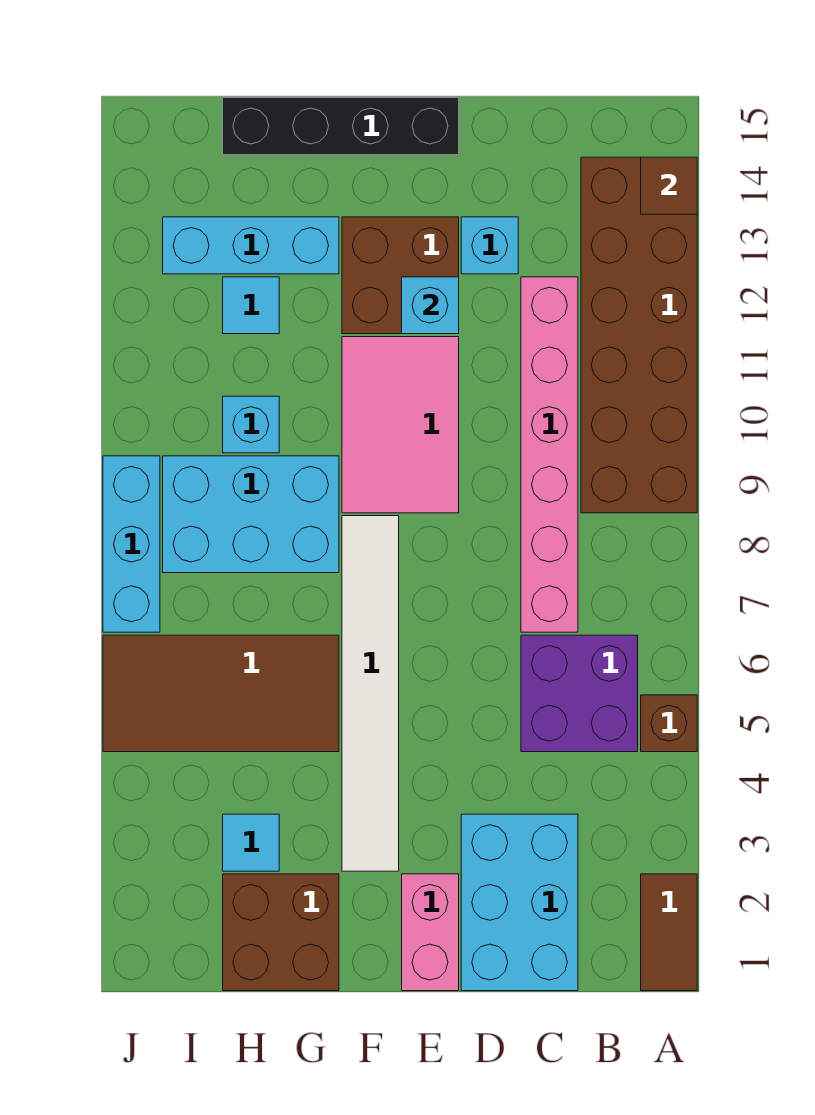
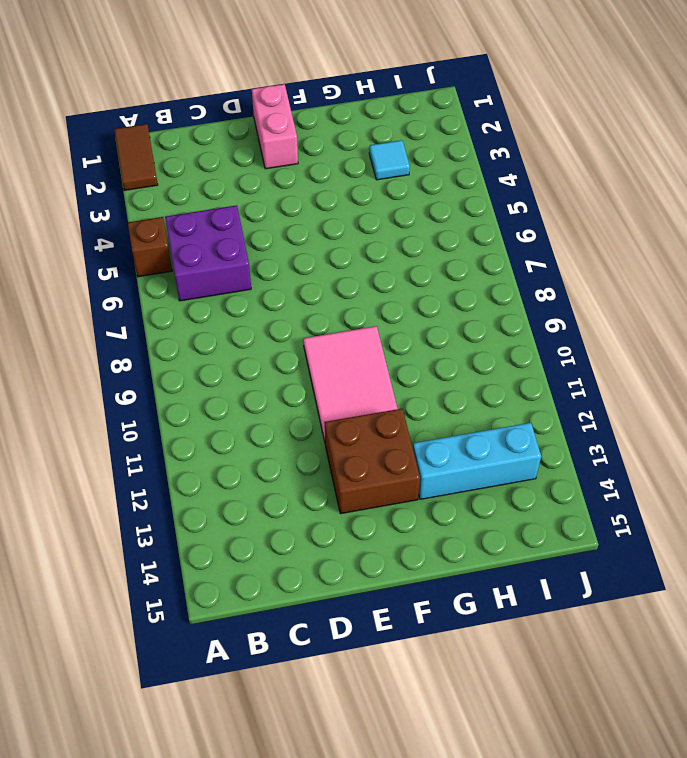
none -> brown brick A9:B14 level 1
none -> cyan brick C1:D3 level 1
none -> pink brick C7:C12 level 1

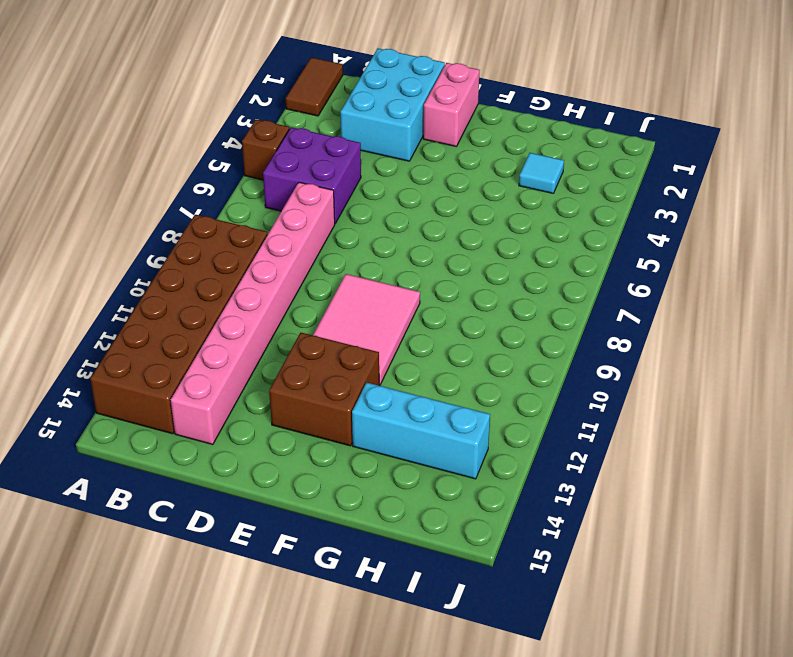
pink brick C7:C14 level 1 -> pink brick C7:C12 level 1
none -> cyan brick D13 level 1
none -> black brick E15:H15 level 1
none -> white tile F3:F8 level 1

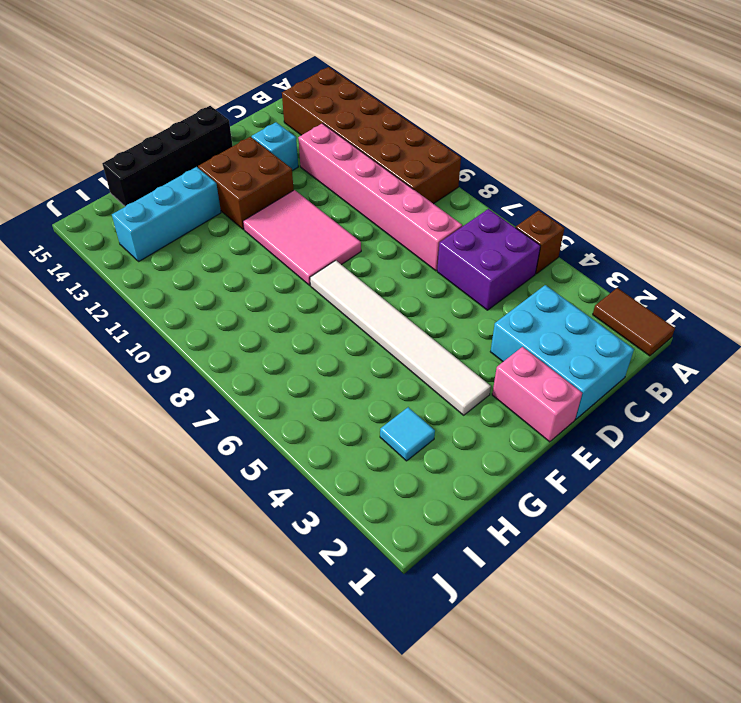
none -> brown brick G1:H2 level 1
none -> brown tile G5:J6 level 1
none -> cyan brick G8:I9 level 1

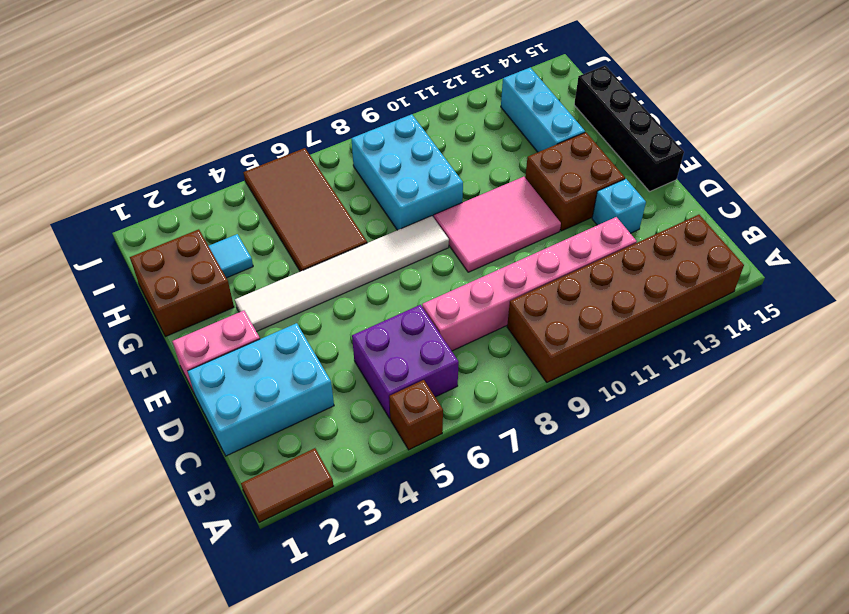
none -> cyan brick H10 level 1
none -> cyan tile H12 level 1
none -> cyan brick J7:J9 level 1

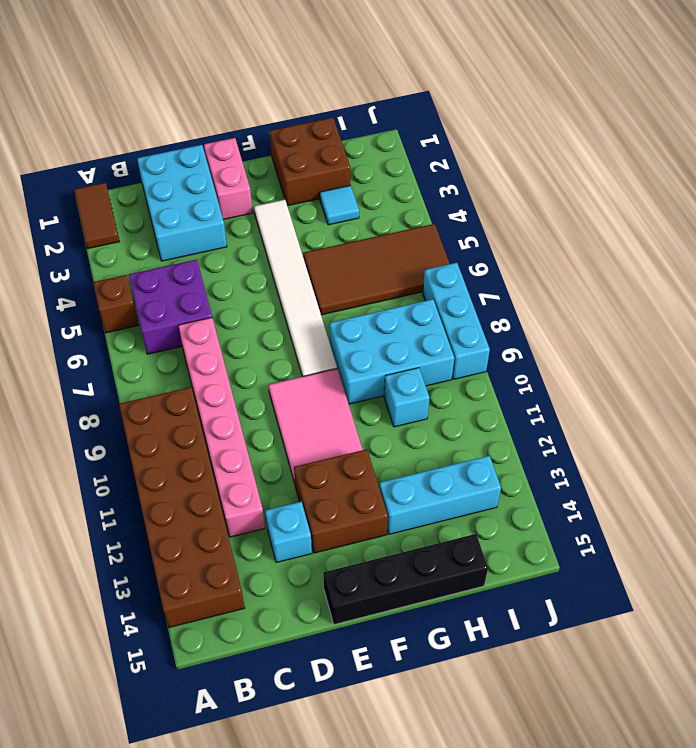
none -> cyan tile H12 level 1
none -> brown tile A14 level 2
none -> cyan brick E12 level 2

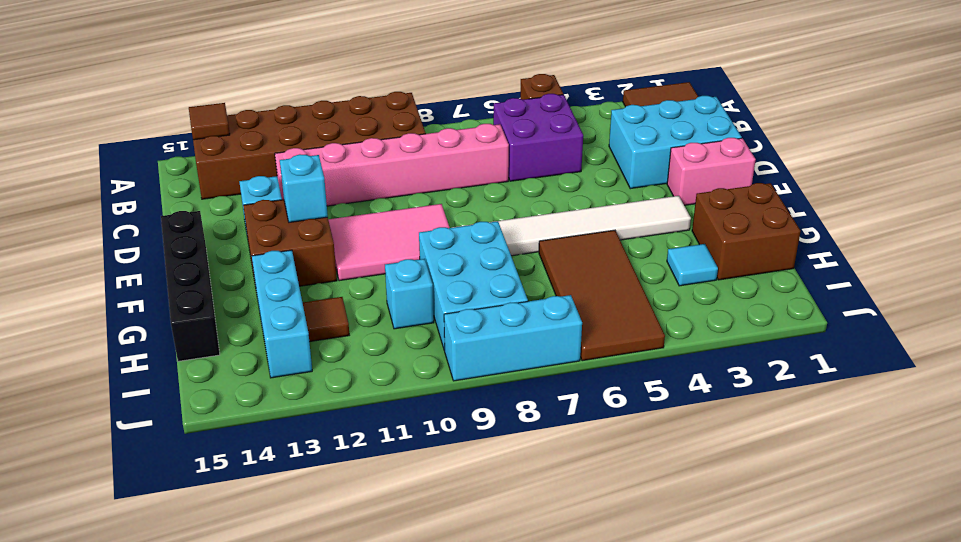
brown tile H12 level 1 -> cyan tile H12 level 1

